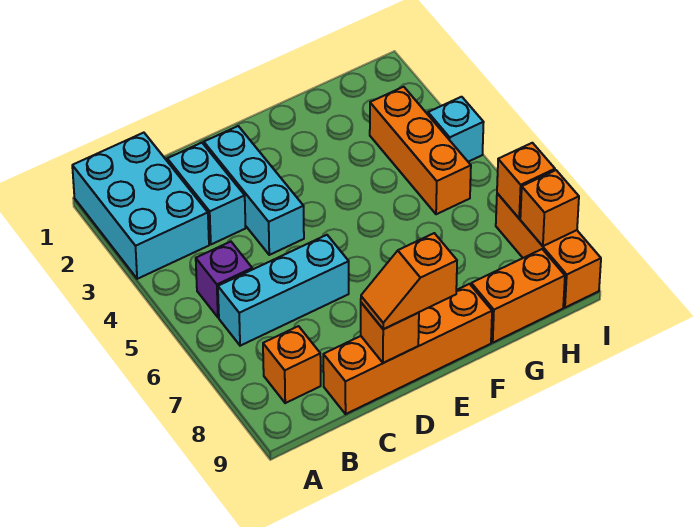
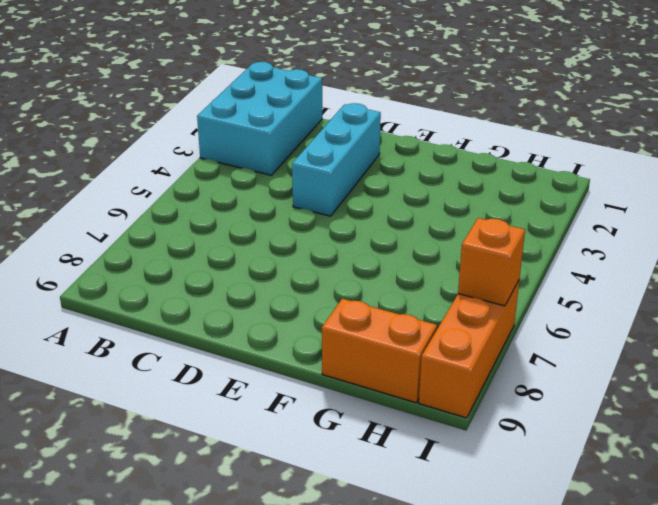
none -> purple brick B5 level 1
none -> cyan brick B6:D6 level 1
none -> orange brick B8 level 1

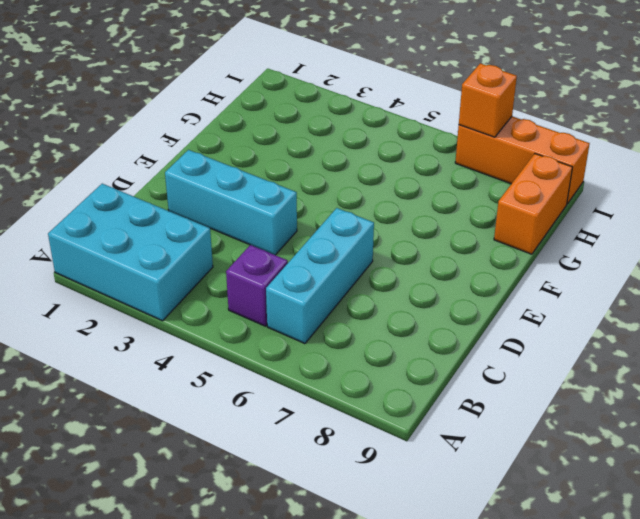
none -> orange brick B8 level 1
none -> cyan brick C2:C3 level 1
none -> orange brick C9:F9 level 1

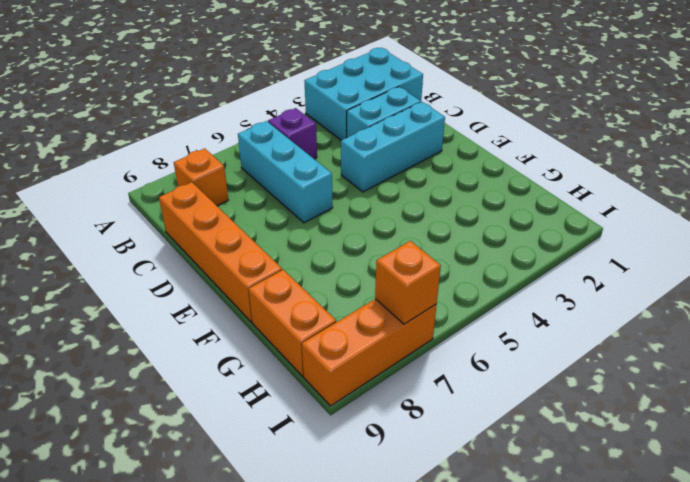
none -> orange brick H3:H5 level 1
none -> cyan brick I4 level 1
none -> orange brick D9 level 2

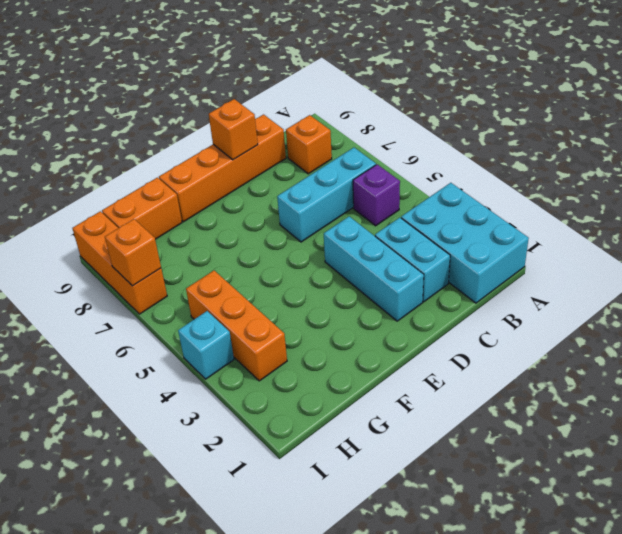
none -> orange brick I8 level 2
none -> orange slope D9:E9 level 3 top E

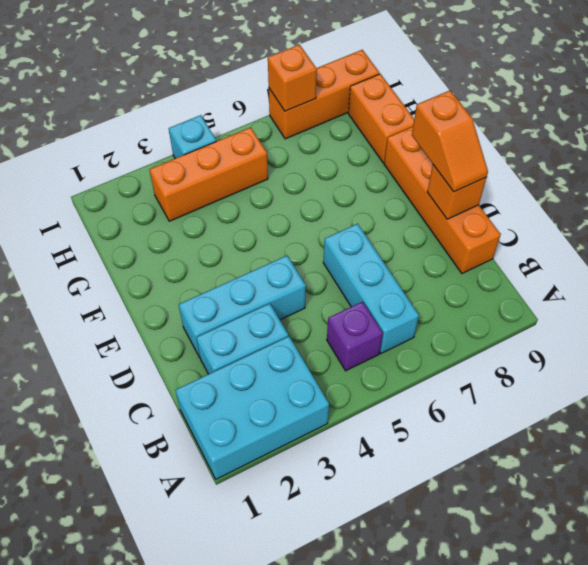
none -> orange brick B8 level 1
none -> orange brick I8 level 2

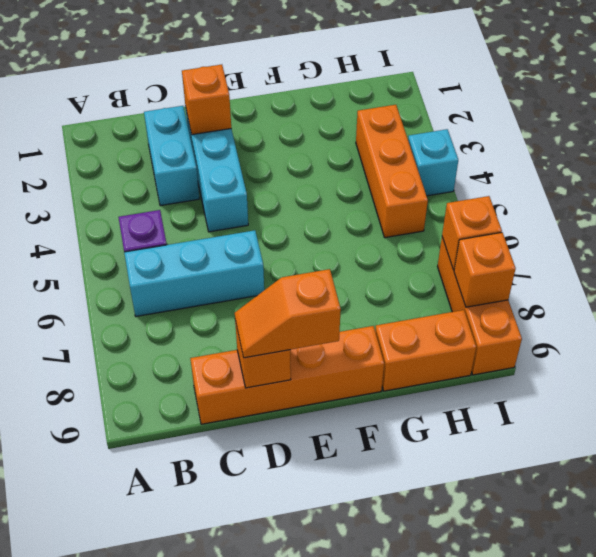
orange brick D2 level 2 -> orange brick B8 level 1
none -> cyan brick A1:B3 level 1

